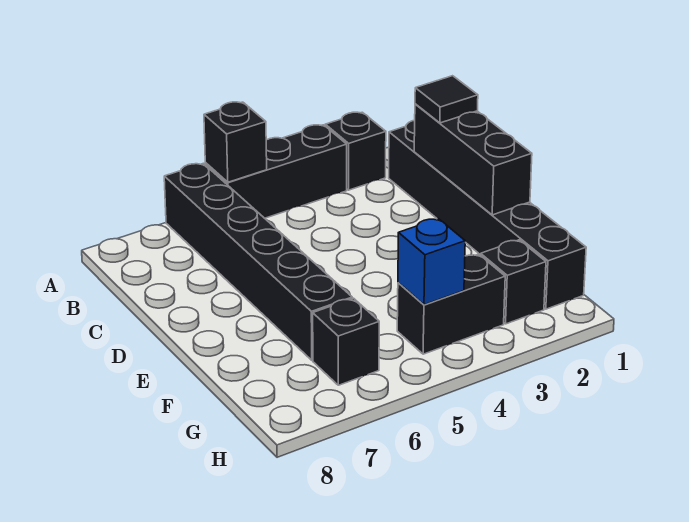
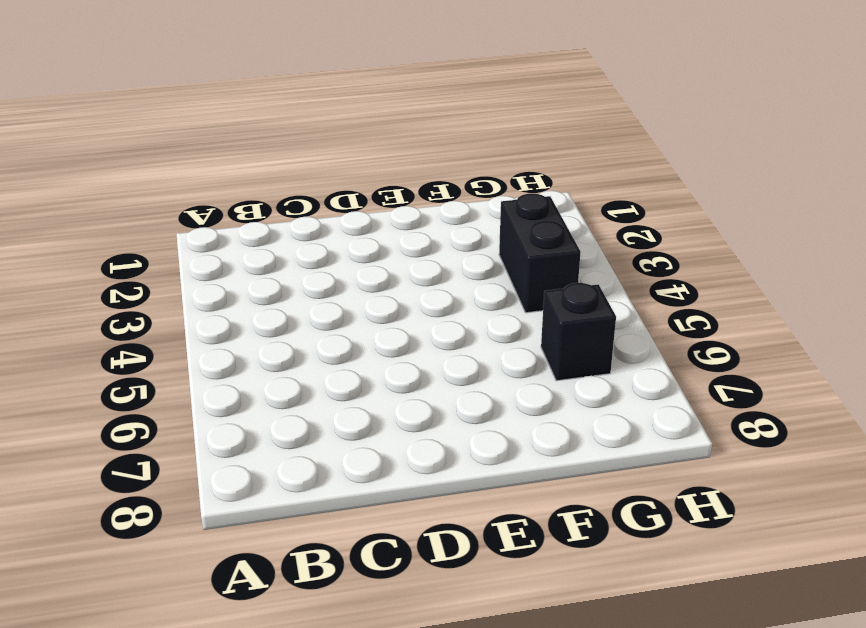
none -> black brick A2 level 1
none -> black brick A3:A5 level 1

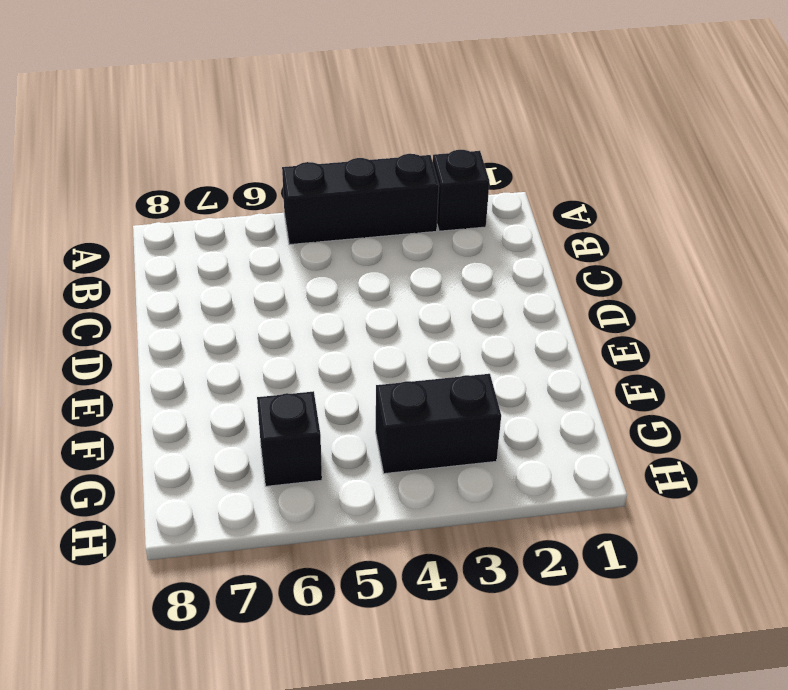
none -> black brick A6:F6 level 1
none -> black brick B1:G1 level 1

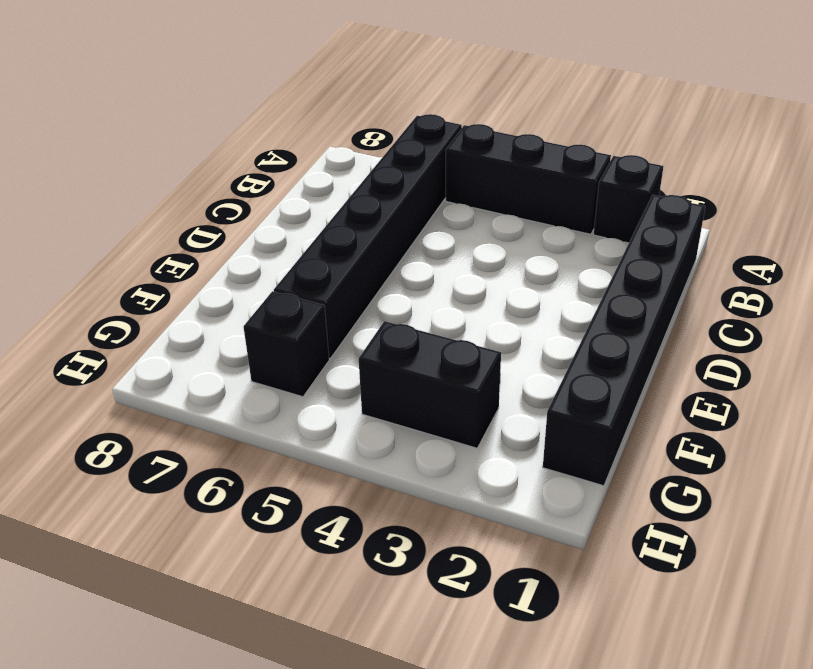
none -> black brick G2 level 1
none -> black brick A5 level 2

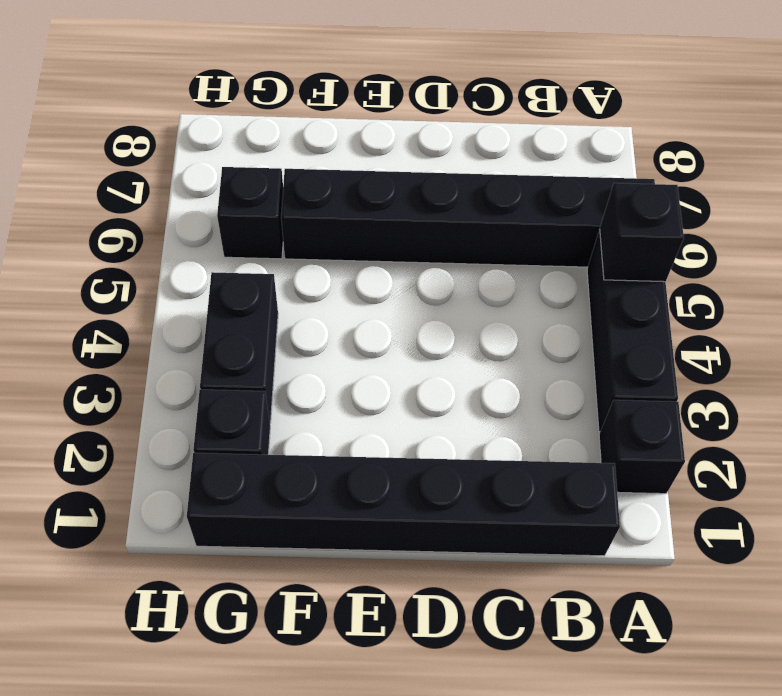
none -> black brick C1:E1 level 2
none -> blue brick G4 level 2

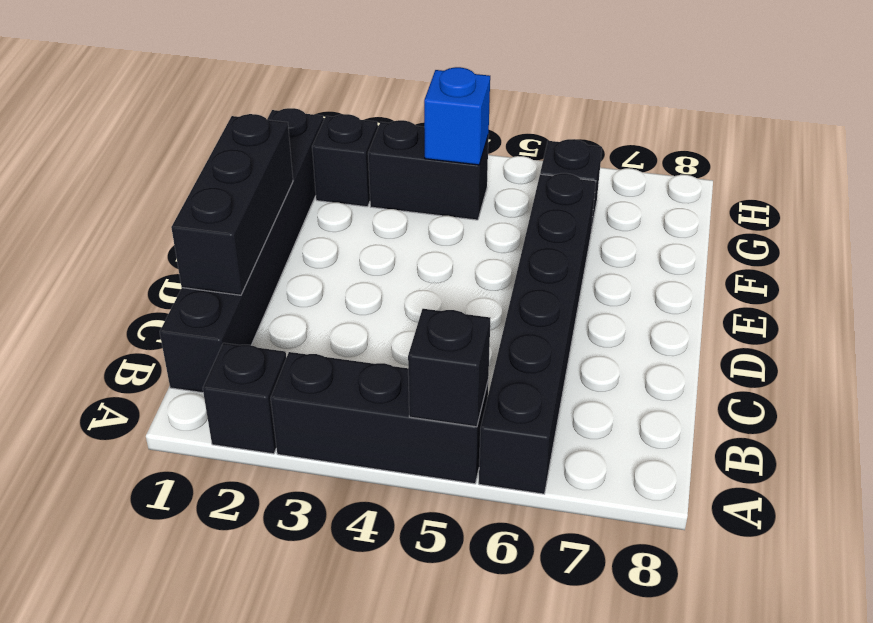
none -> black tile C1 level 3

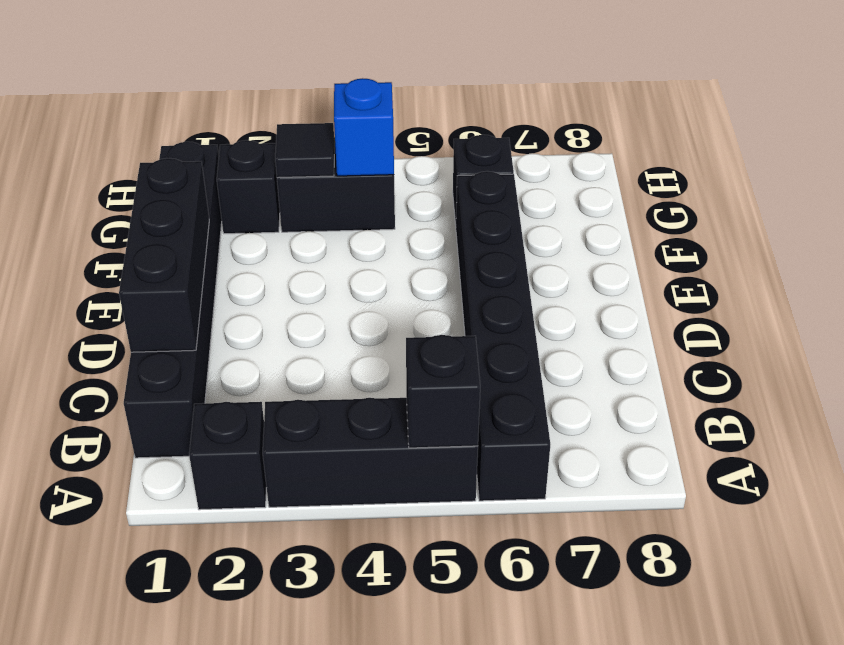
black tile G3 level 2 -> black tile C1 level 3

